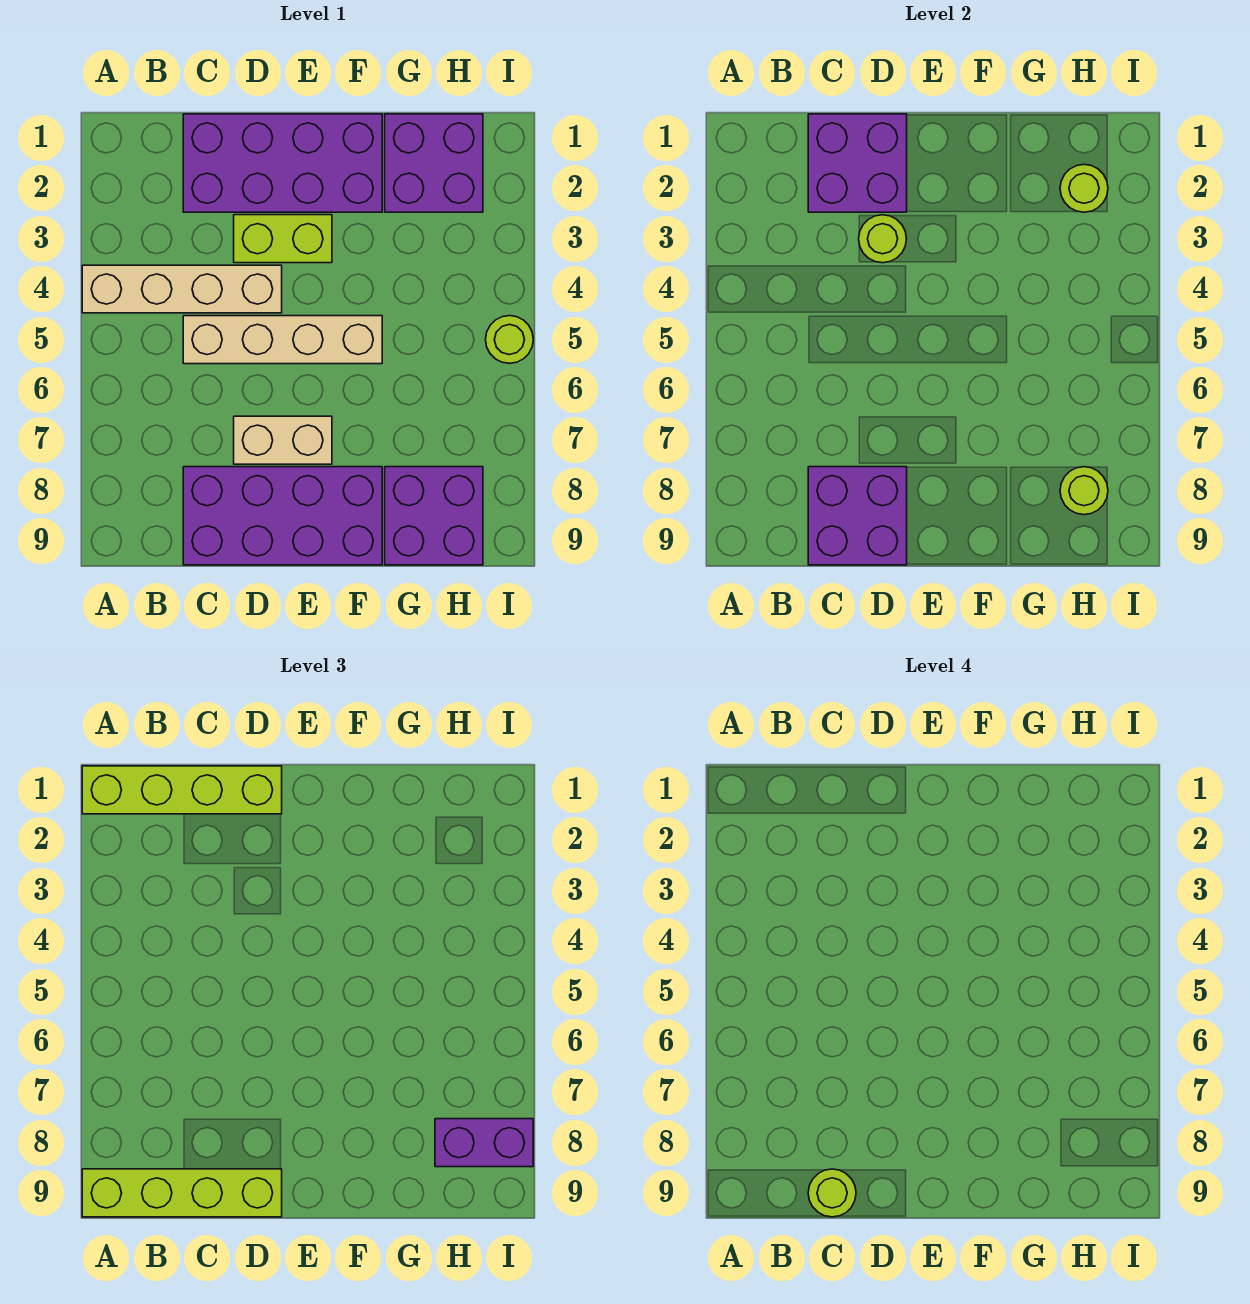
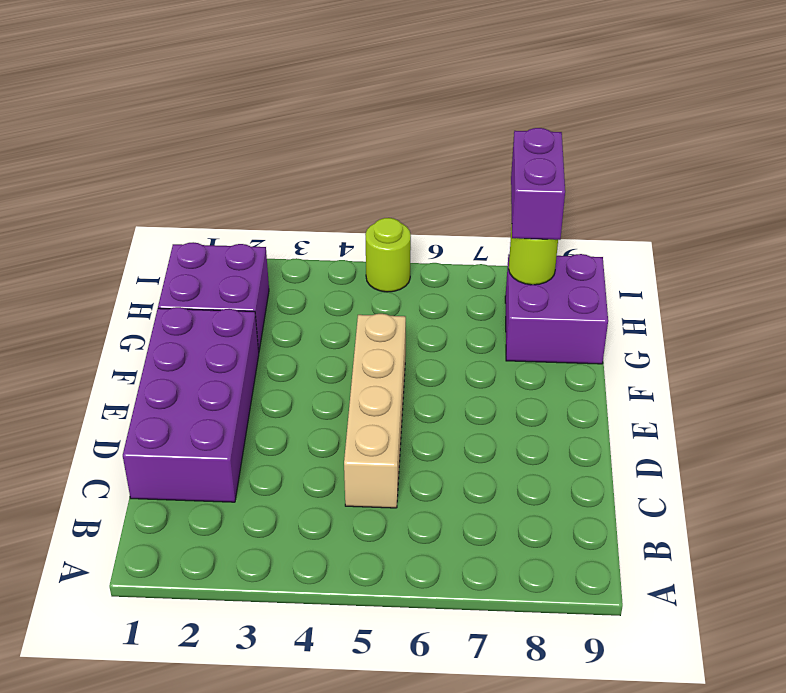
none -> tan brick A4:D4 level 1
none -> purple brick C8:F9 level 1
none -> lime brick D3:E3 level 1

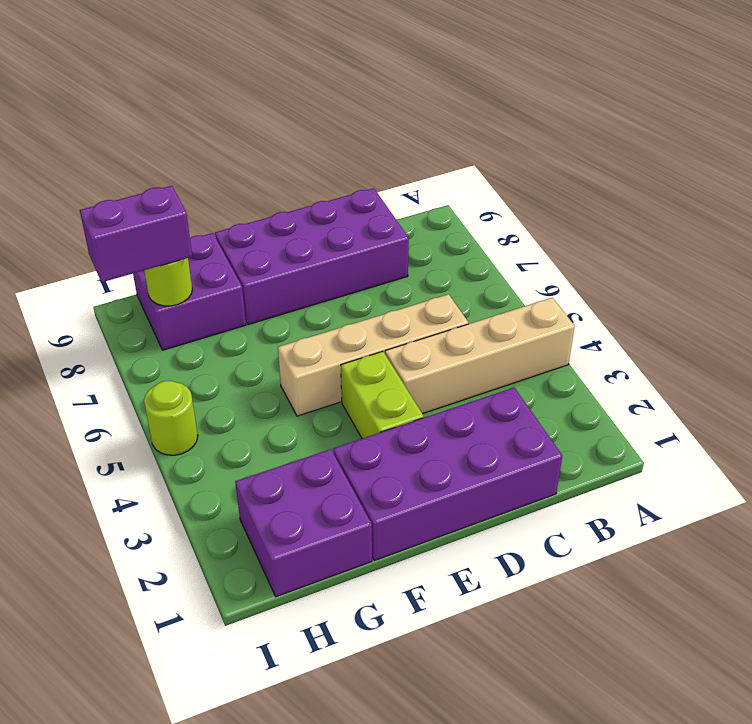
lime brick E3:E4 level 1 -> lime brick D3:E3 level 1
none -> tan brick D7:E7 level 1
none -> purple brick C1:D2 level 2
none -> purple brick C8:D9 level 2

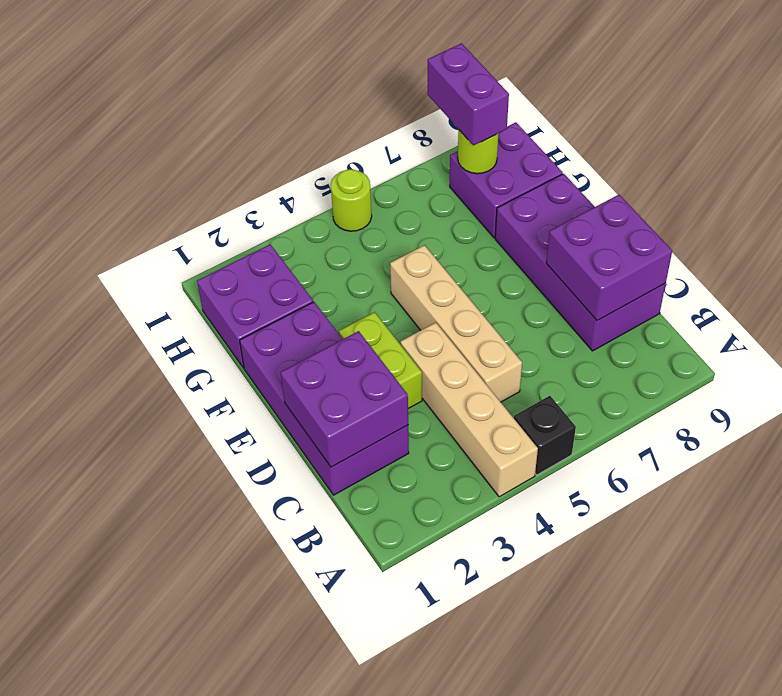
black brick A5 level 1 -> none
none -> tan brick D7:E7 level 1
none -> lime round brick D3 level 2
none -> lime round brick H2 level 2

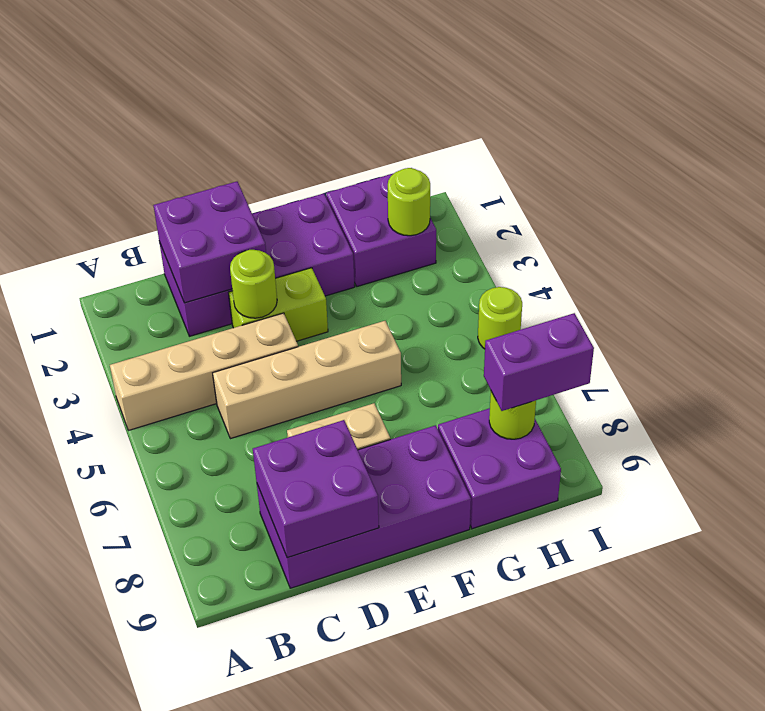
none -> lime brick A1:D1 level 3
none -> lime brick A9:D9 level 3
none -> lime round brick C9 level 4

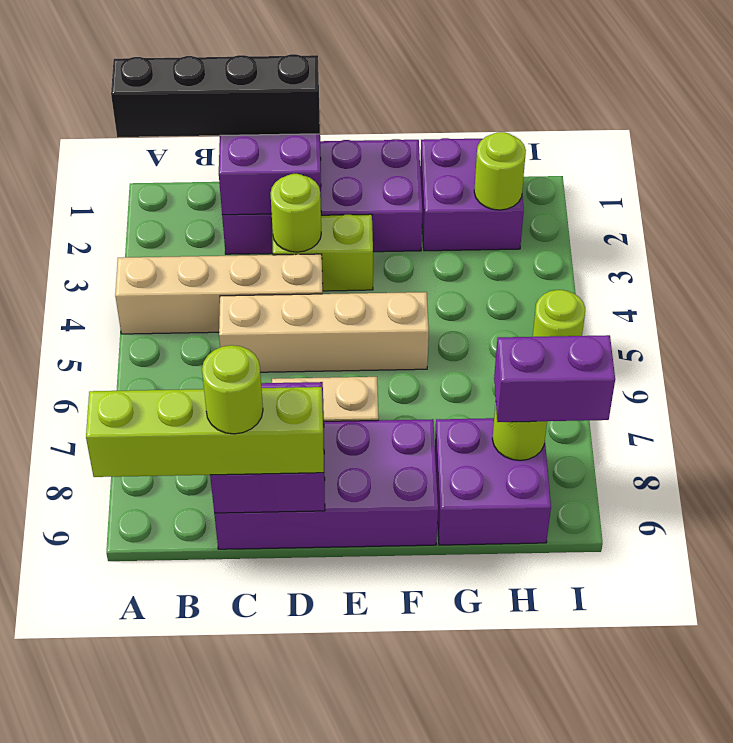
black brick A1:D1 level 3 -> lime brick A1:D1 level 3

